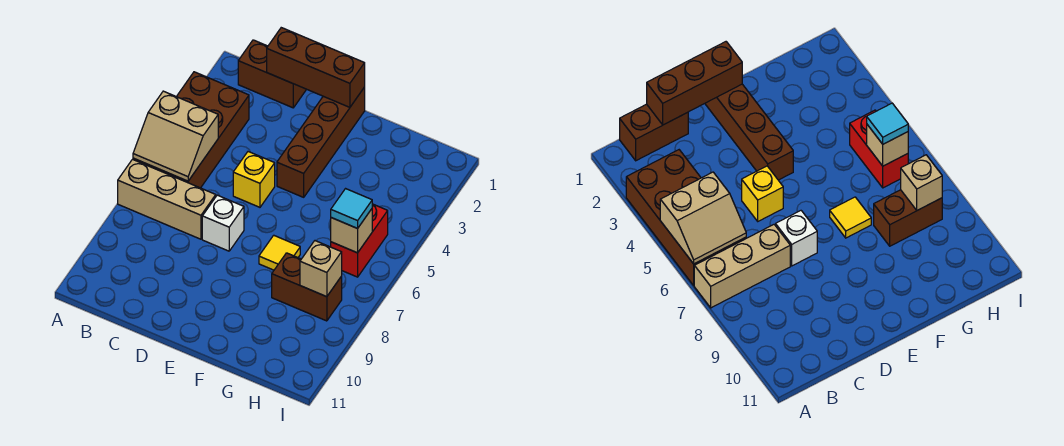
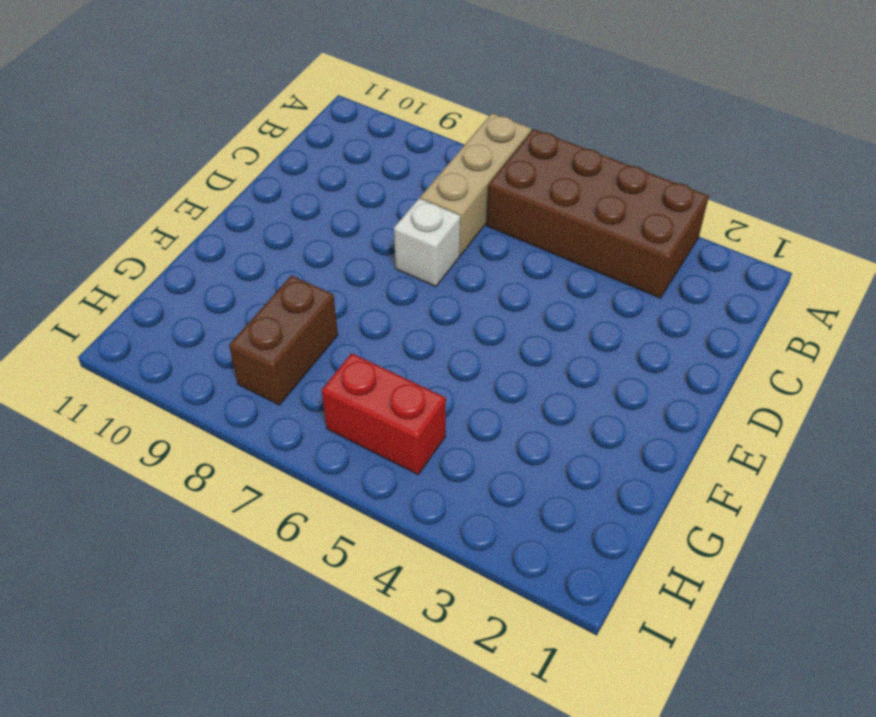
none -> brown brick B1:C1 level 1
none -> yellow brick D5 level 1
none -> brown brick E1:E4 level 1

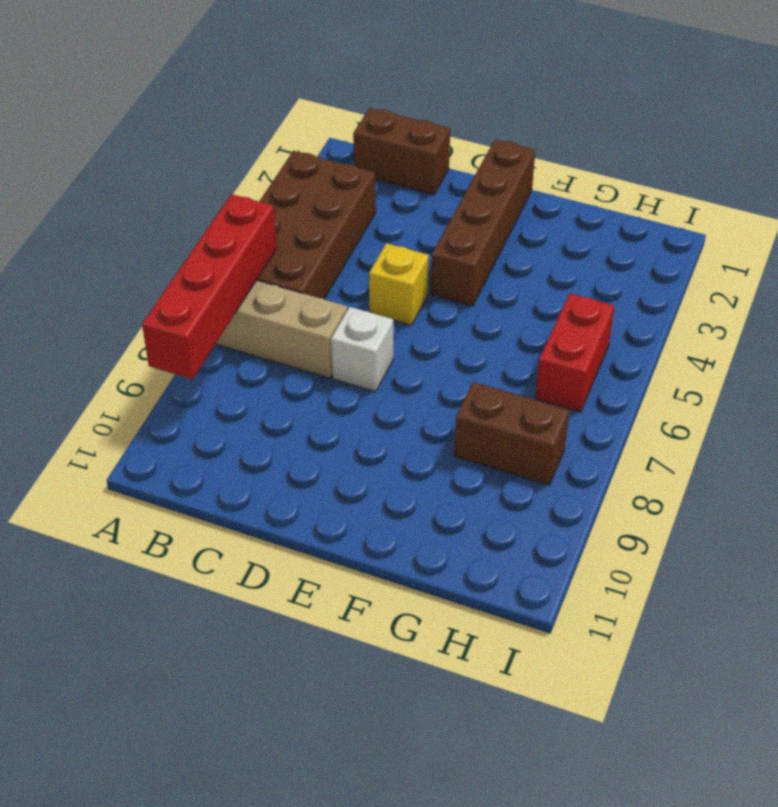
red brick A6:A9 level 2 -> tan slope A5:B6 level 2 top 5
none -> yellow tile F7 level 1
none -> brown brick C1:E1 level 2
none -> tan brick H6 level 2

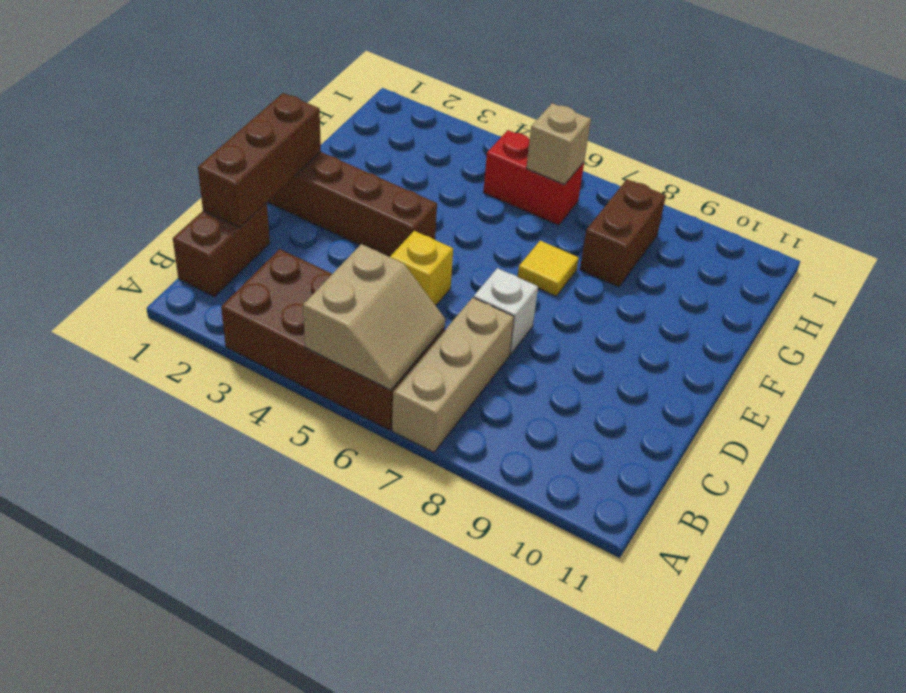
none -> tan brick H8 level 2
none -> cyan tile H6 level 3

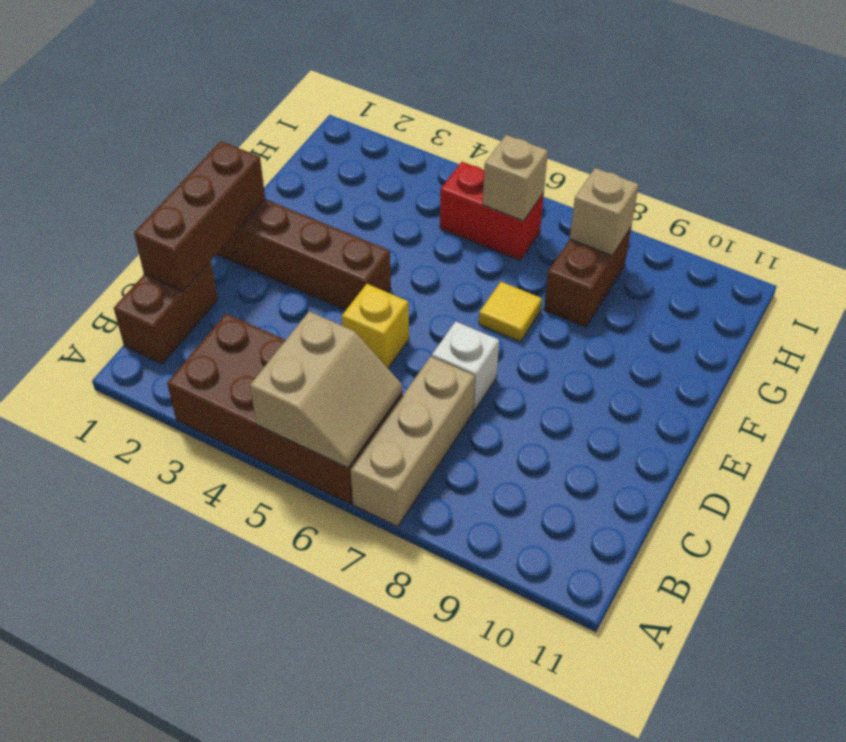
none -> cyan tile H6 level 3

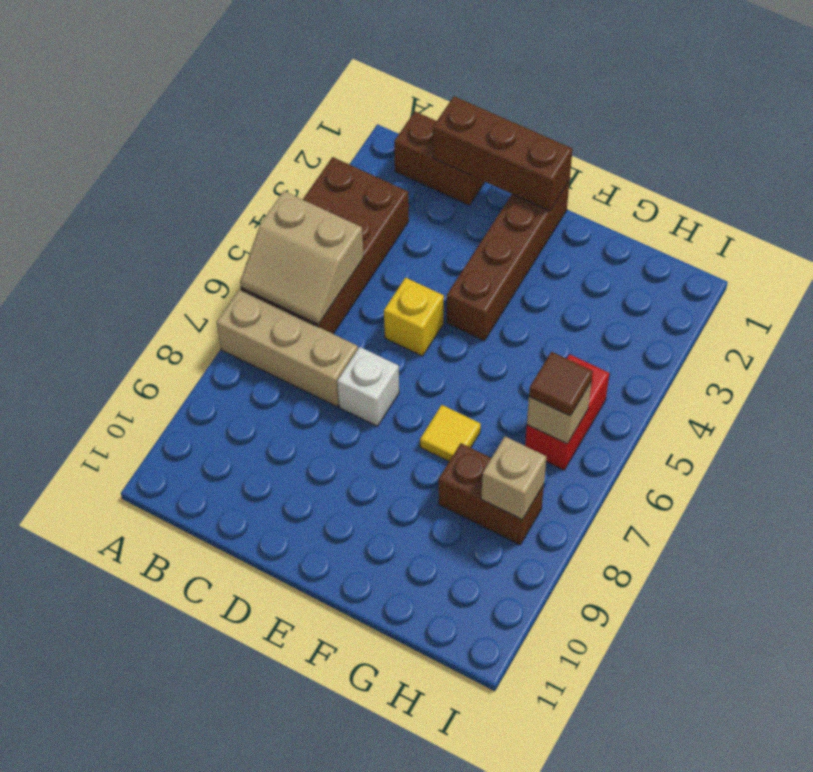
brown tile H6 level 3 -> cyan tile H6 level 3

